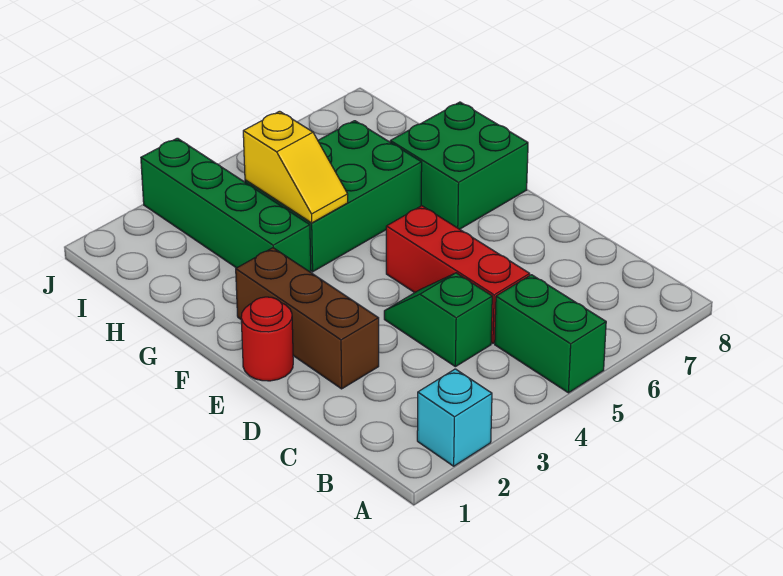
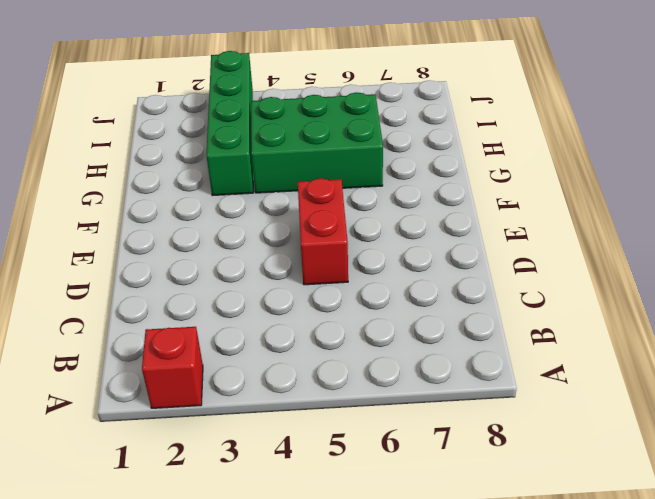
red brick A2 level 1 -> cyan brick A2 level 1
red brick D5:E5 level 1 -> red brick C5:E5 level 1
none -> green brick A5:B5 level 1
none -> green slope C4:D4 level 1 top C

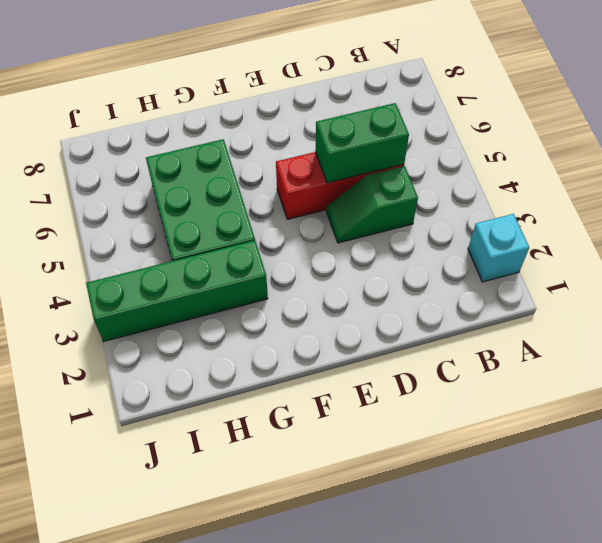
green brick C5:D5 level 2 -> green brick A5:B5 level 1
none -> brown brick D2:F2 level 1
none -> red round brick E1 level 1

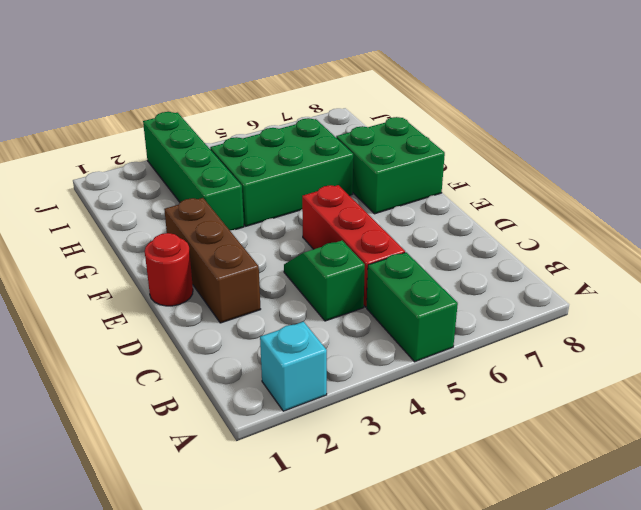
none -> yellow slope G4:H4 level 2 top H

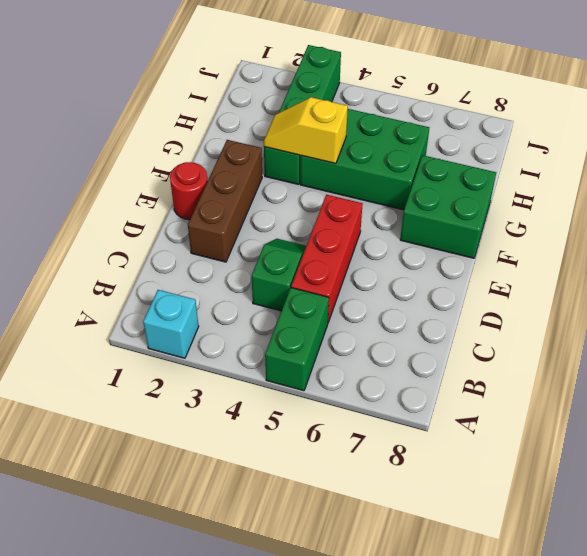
yellow slope G3:G4 level 2 top 4 -> yellow slope G4:H4 level 2 top H

